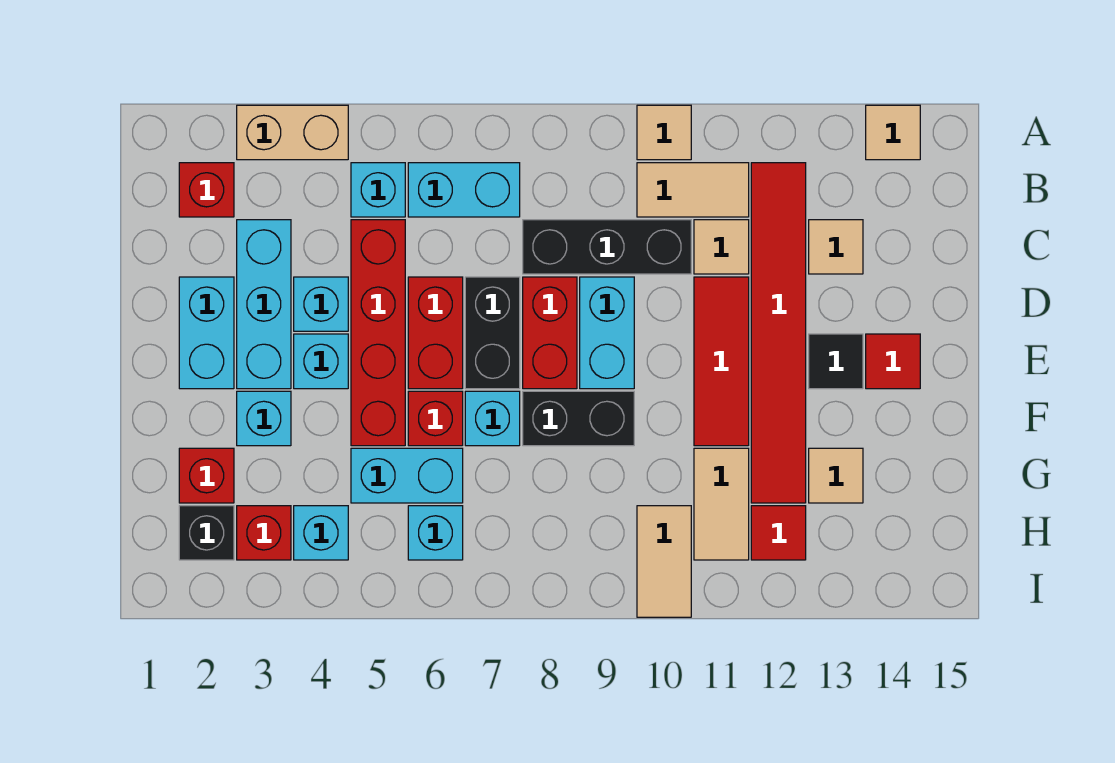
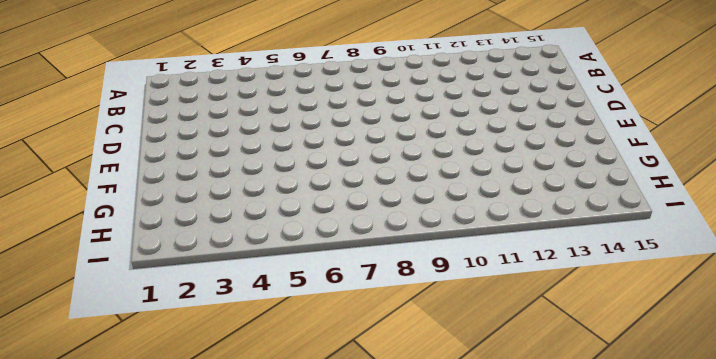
none -> tan brick A3:A4 level 1
none -> tan tile A10 level 1
none -> tan tile A14 level 1
none -> red brick B2 level 1

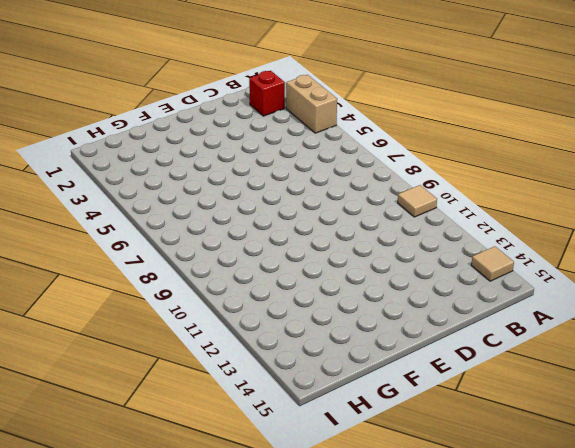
none -> cyan brick B5 level 1
none -> cyan brick B6:B7 level 1
none -> tan tile B10:B11 level 1
none -> red tile B12:G12 level 1

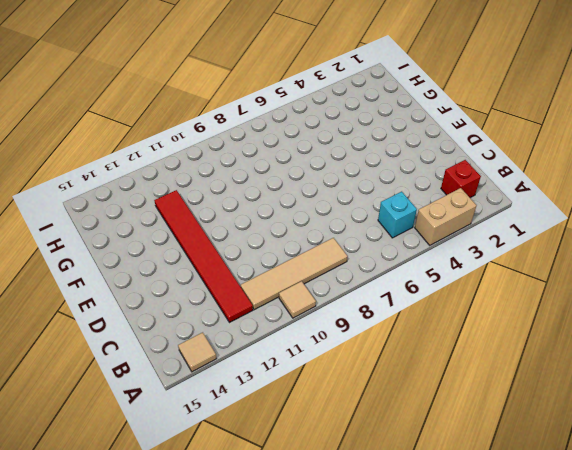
tan tile B8:B11 level 1 -> tan tile B10:B11 level 1
none -> cyan brick B6:B7 level 1
none -> cyan brick C3:E3 level 1
none -> red brick C5:F5 level 1
none -> black brick C8:C10 level 1

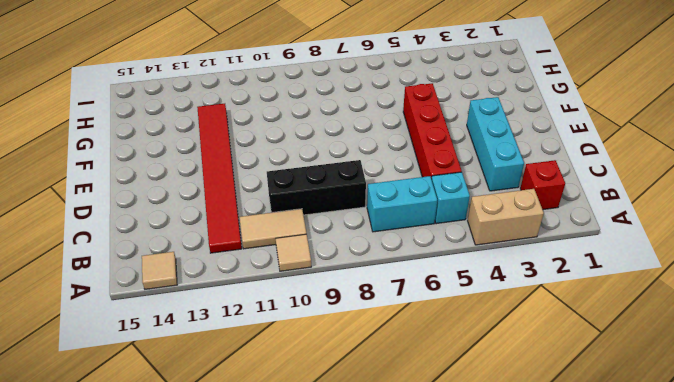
none -> tan tile C11 level 1
none -> tan tile C13 level 1
none -> cyan brick D2:E2 level 1
none -> cyan brick D4 level 1

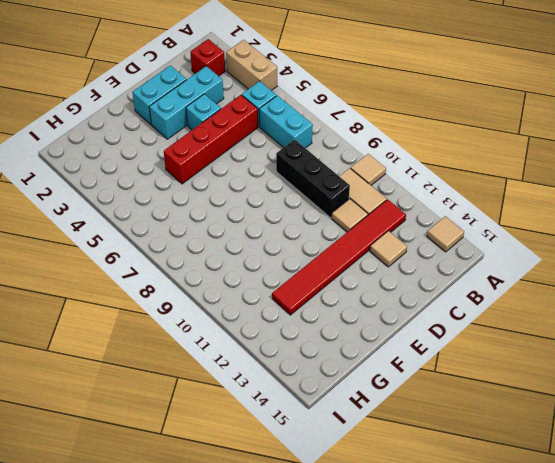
none -> red brick D6:E6 level 1
none -> black brick D7:E7 level 1
none -> red brick D8:E8 level 1
none -> cyan brick D9:E9 level 1

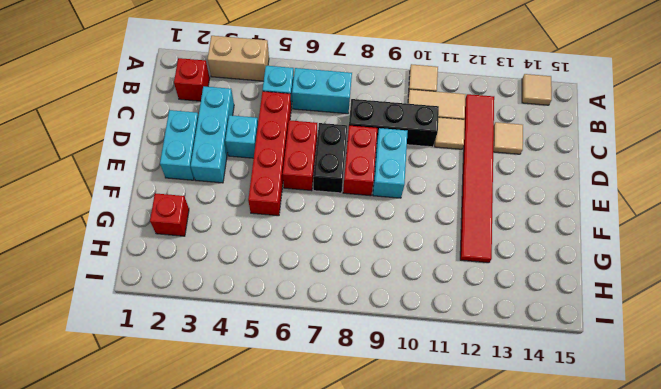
none -> red tile D11:F11 level 1
none -> cyan brick E4 level 1
none -> black tile E13 level 1
none -> red tile E14 level 1

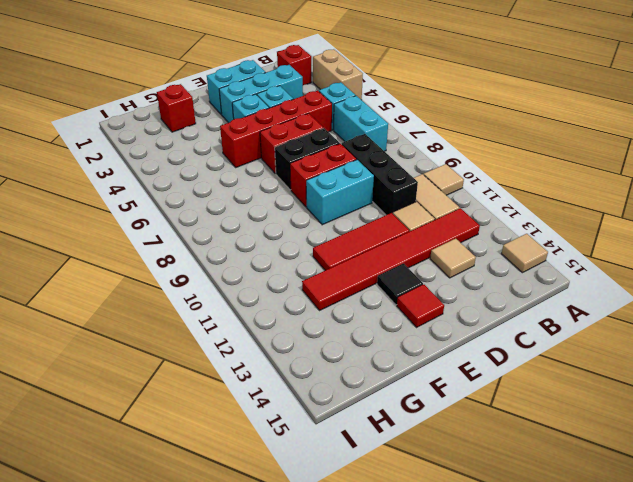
none -> cyan brick F3 level 1
none -> red brick F6 level 1
none -> cyan brick F7 level 1
none -> black brick F8:F9 level 1

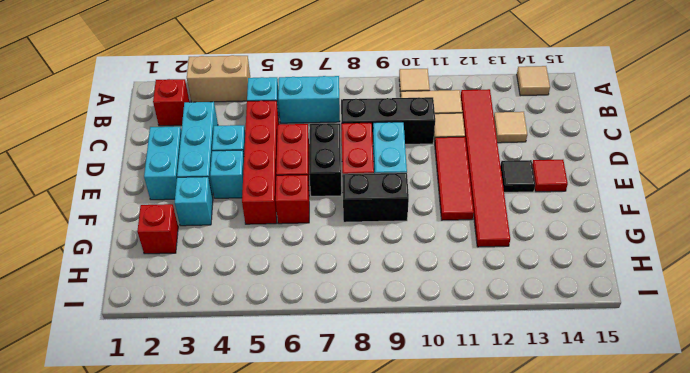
none -> cyan brick F7 level 1
none -> cyan brick G5:G6 level 1
none -> tan tile G11:H11 level 1
none -> tan tile G13 level 1

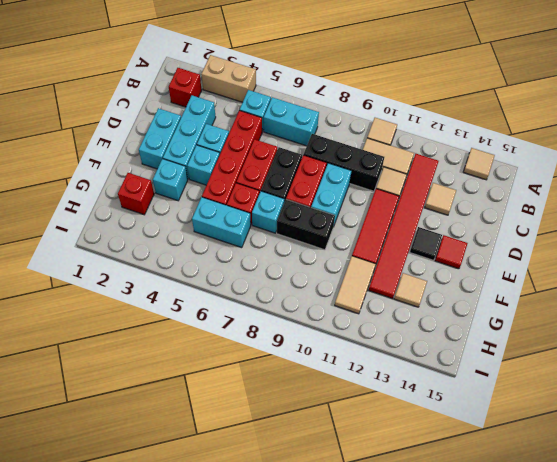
none -> black brick H2 level 1
none -> red brick H3 level 1
none -> cyan brick H4 level 1
none -> cyan brick H6 level 1

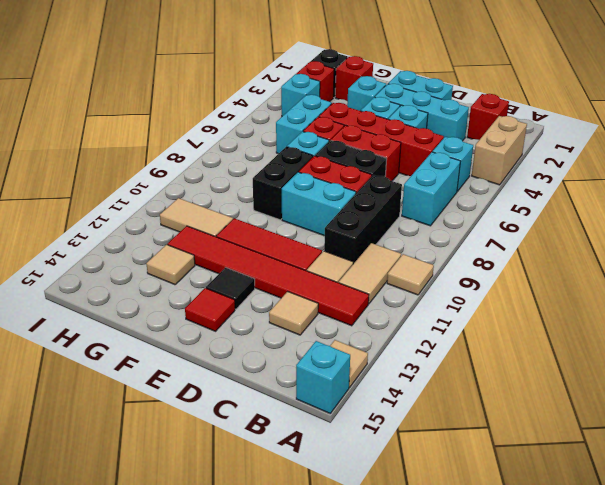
cyan brick A15 level 1 -> cyan brick H6 level 1
none -> tan tile H10:I10 level 1
none -> red tile H12 level 1

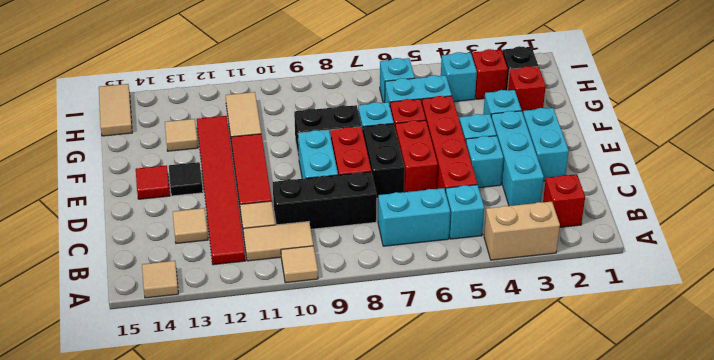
tan tile H15:I15 level 1 -> tan tile H10:I10 level 1
none -> red tile H12 level 1

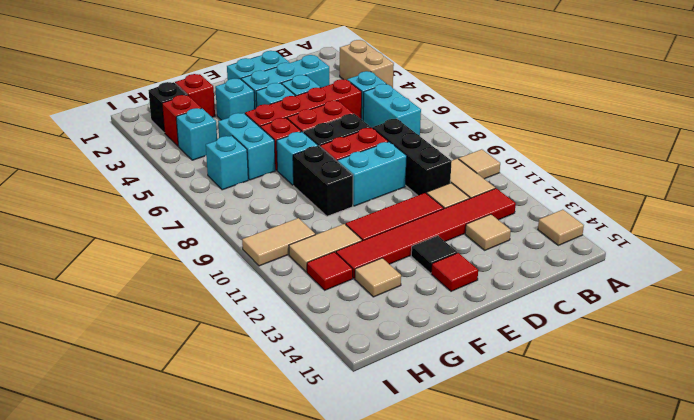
none -> red brick B2 level 1

